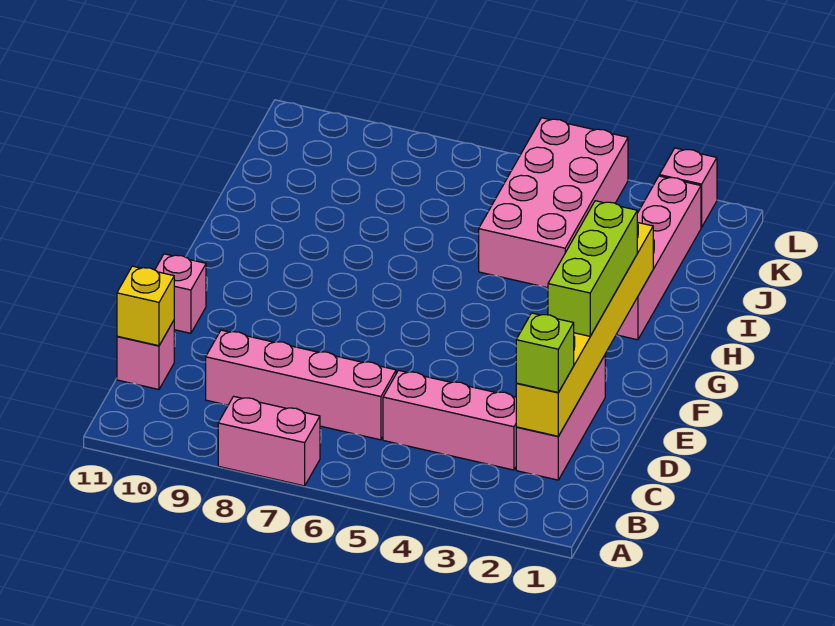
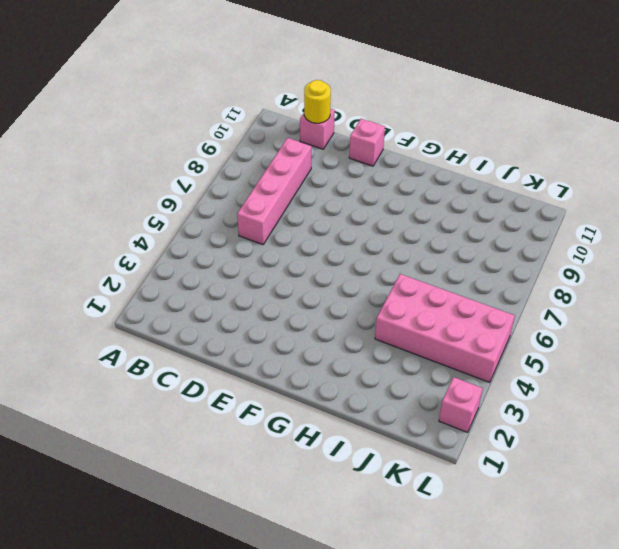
yellow round brick C11 level 2 -> yellow brick C11 level 2
none -> pink brick A7:A8 level 1
none -> pink brick C2:E2 level 1
none -> pink brick C3:C5 level 1

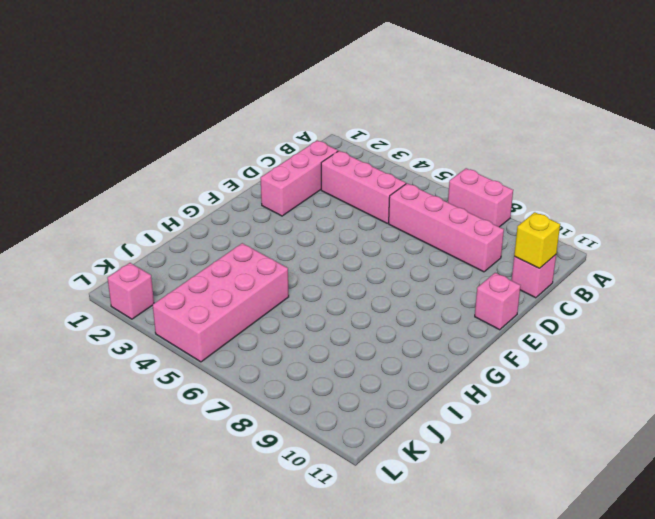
none -> pink brick H2:K2 level 1
none -> yellow brick C2:H2 level 2
none -> lime brick C2 level 3

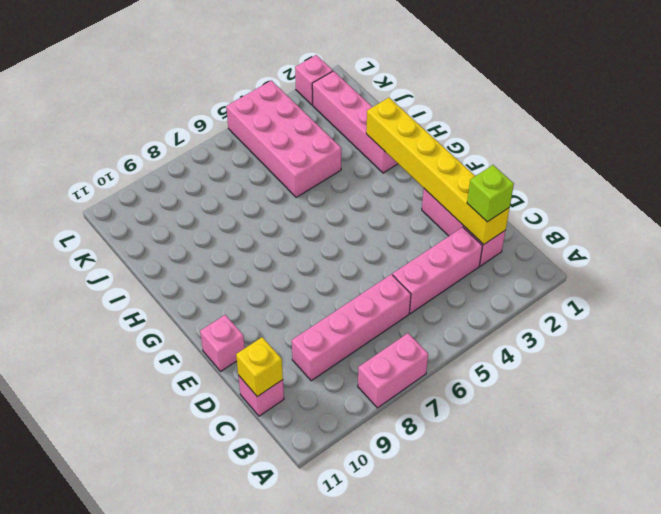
none -> lime brick E2:G2 level 3

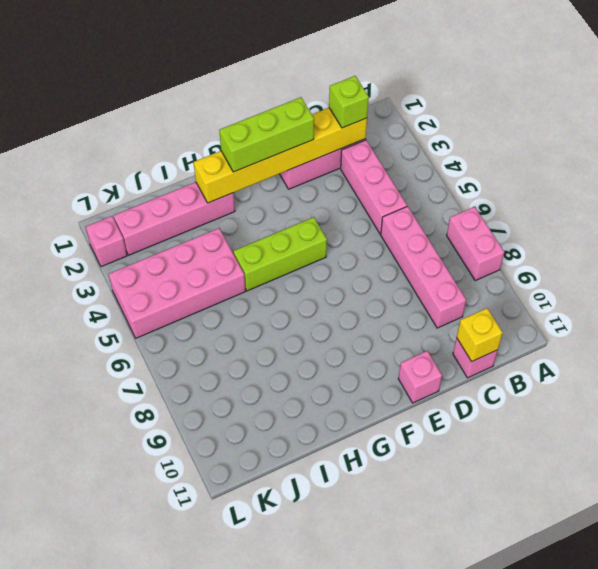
lime brick F5:H5 level 1 -> none

